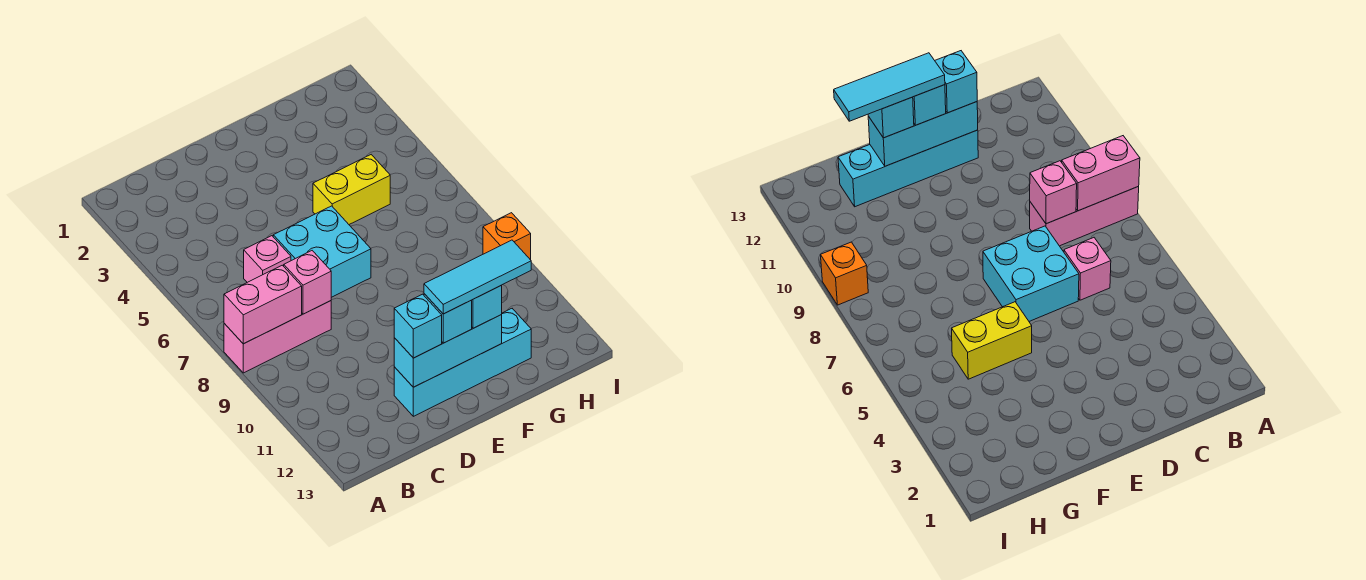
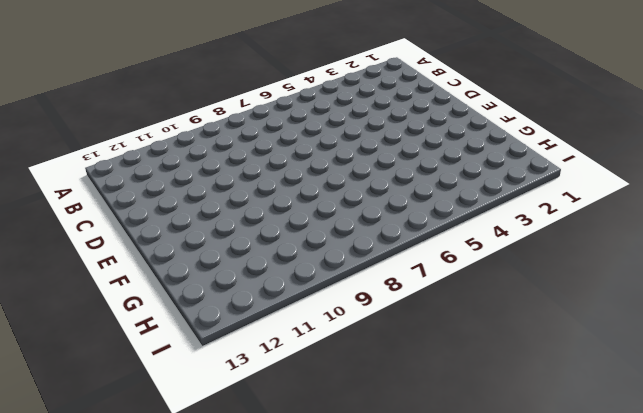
none -> pink brick A8:C8 level 1
none -> pink brick C6 level 1
none -> cyan brick D6:E7 level 1

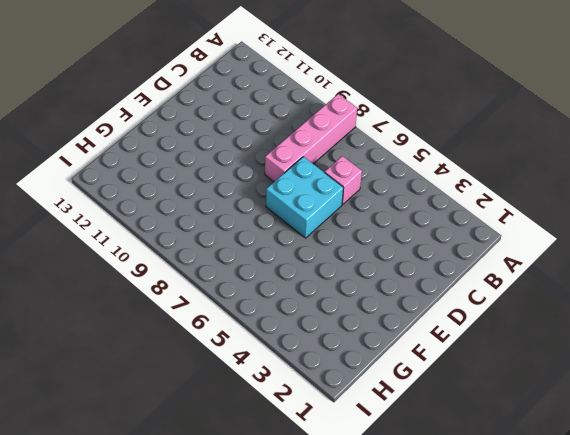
pink brick A8:D8 level 1 -> pink brick A8:C8 level 1
none -> cyan brick D12:G12 level 1
none -> yellow brick F5:G5 level 1
none -> orange brick I9 level 1

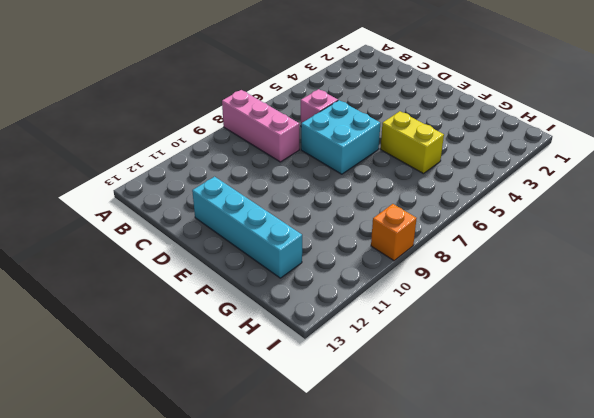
none -> pink brick A8:B8 level 2
none -> pink brick C8 level 2
none -> cyan brick D12:F12 level 2

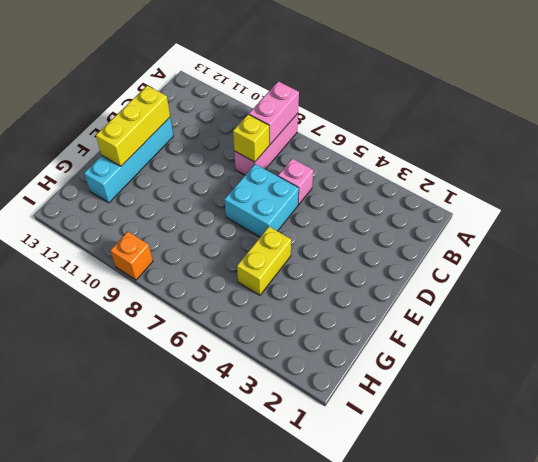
yellow brick C8 level 2 -> pink brick C8 level 2
yellow brick D12:F12 level 2 -> cyan brick D12:F12 level 2
none -> cyan brick D12 level 3
none -> cyan brick E12 level 3
none -> cyan brick F12 level 3

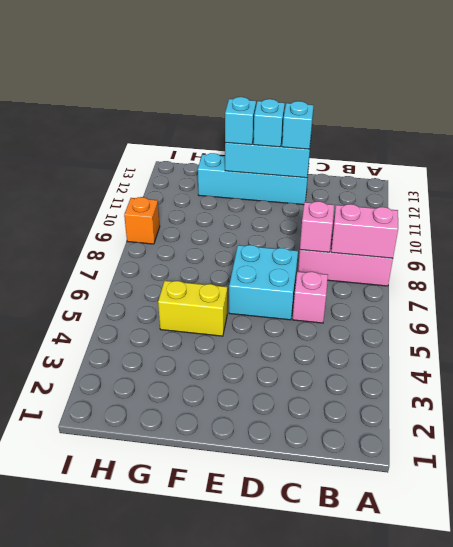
none -> cyan tile E12:G12 level 4

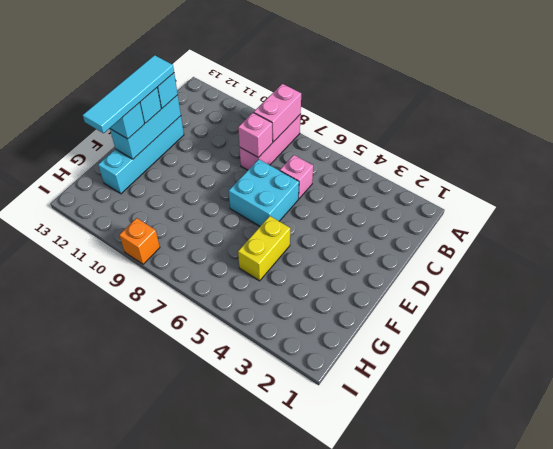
cyan tile D12:G12 level 4 -> cyan tile E12:G12 level 4

